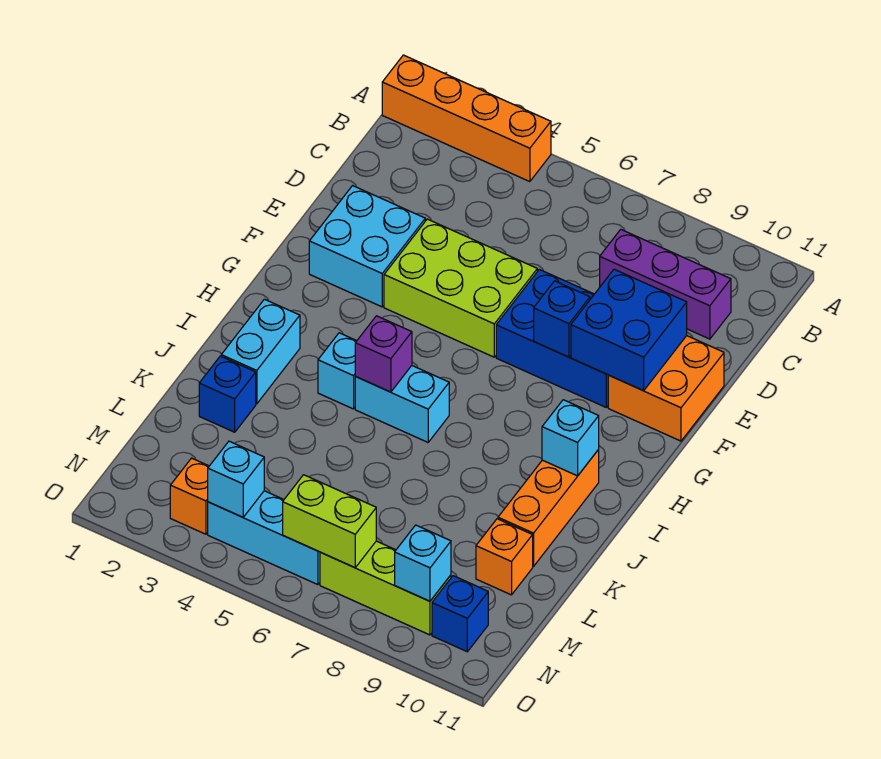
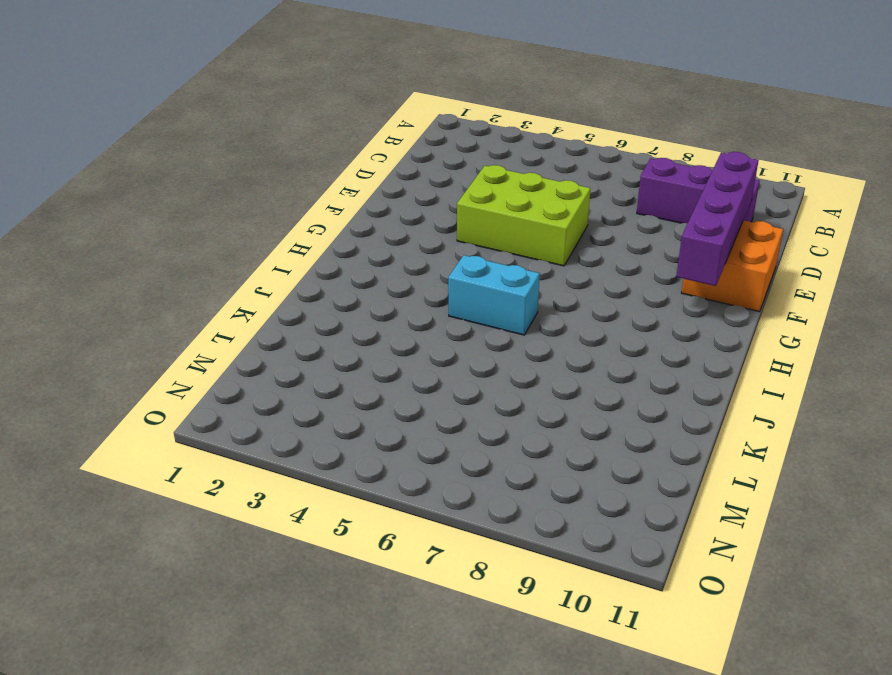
purple brick D10:G10 level 2 -> blue brick E9:F10 level 2
none -> orange brick A1:A4 level 1
none -> cyan brick E2:F3 level 1
none -> blue brick E7:F9 level 1

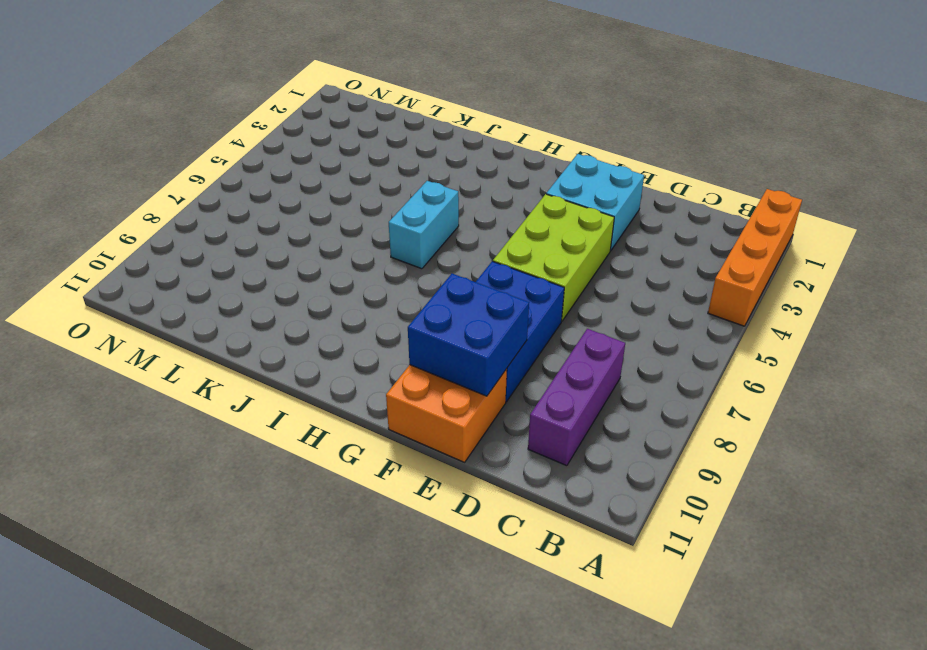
none -> cyan brick I2:J2 level 1
none -> cyan brick I4 level 1
none -> orange brick I10:K10 level 1

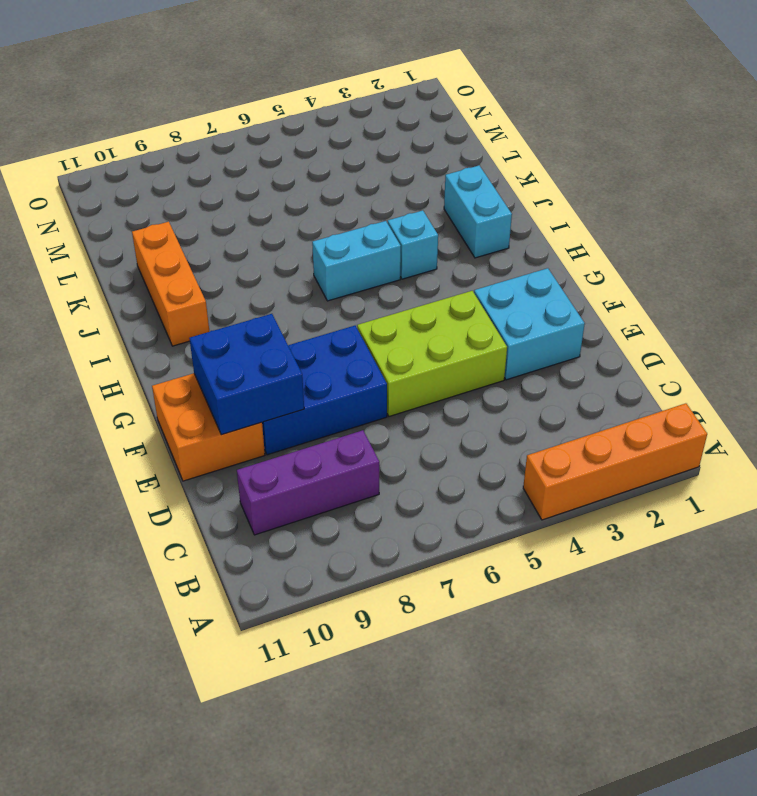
none -> blue brick K2 level 1
none -> orange brick L10 level 1
none -> orange brick N3 level 1

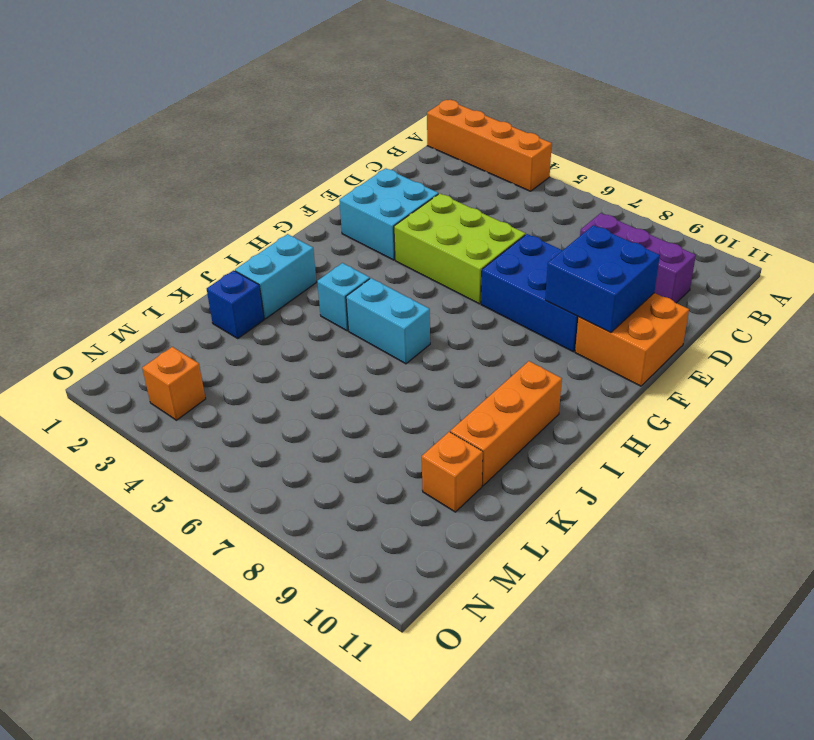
none -> cyan brick N4:N6 level 1
none -> lime brick N7:N9 level 1
none -> blue brick N10 level 1

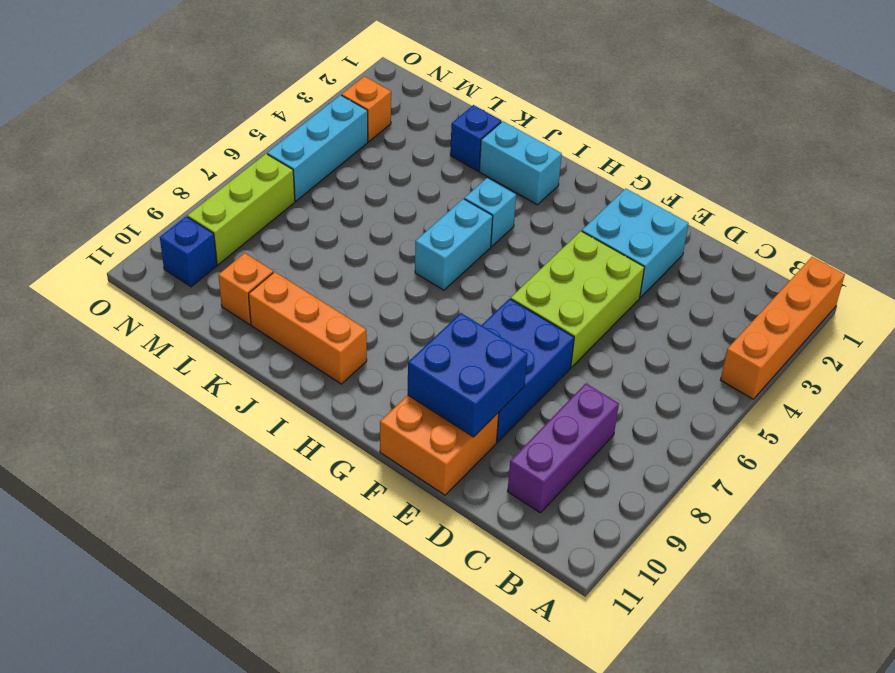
none -> blue brick F8 level 2
none -> purple brick I5 level 2
none -> cyan brick I10 level 2

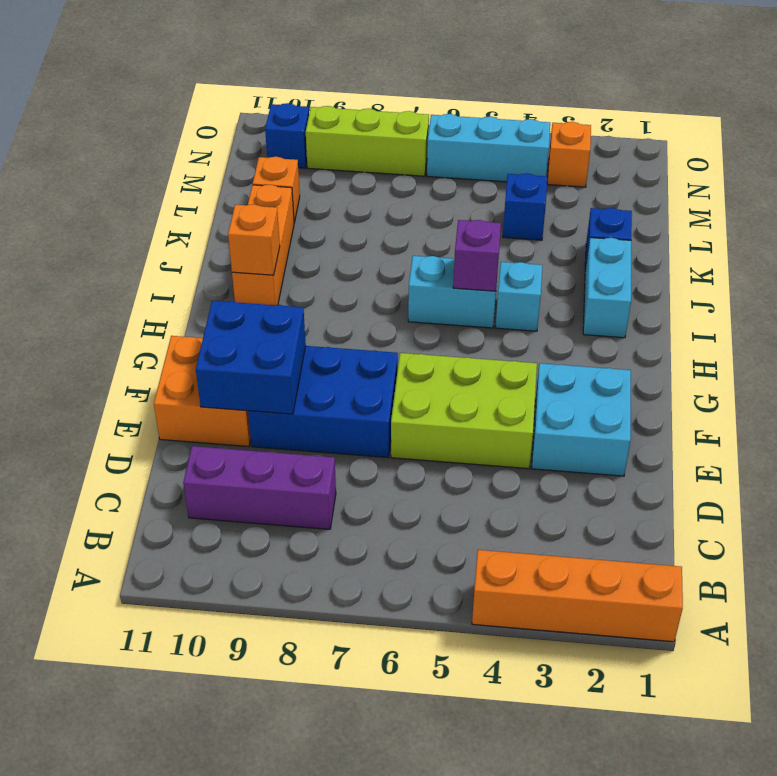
orange brick I10 level 2 -> cyan brick I10 level 2
blue brick L4 level 1 -> blue brick F8 level 2
none -> cyan brick N4 level 2
none -> lime brick N6:N7 level 2
none -> cyan brick N9 level 2

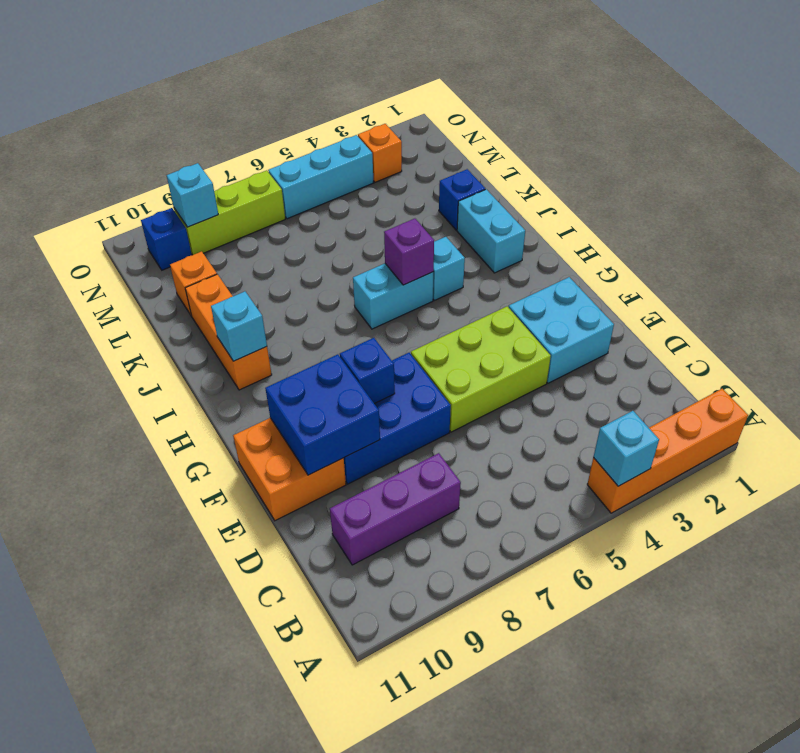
cyan brick A4 level 2 -> cyan brick N4 level 2
none -> lime brick N6:N7 level 2

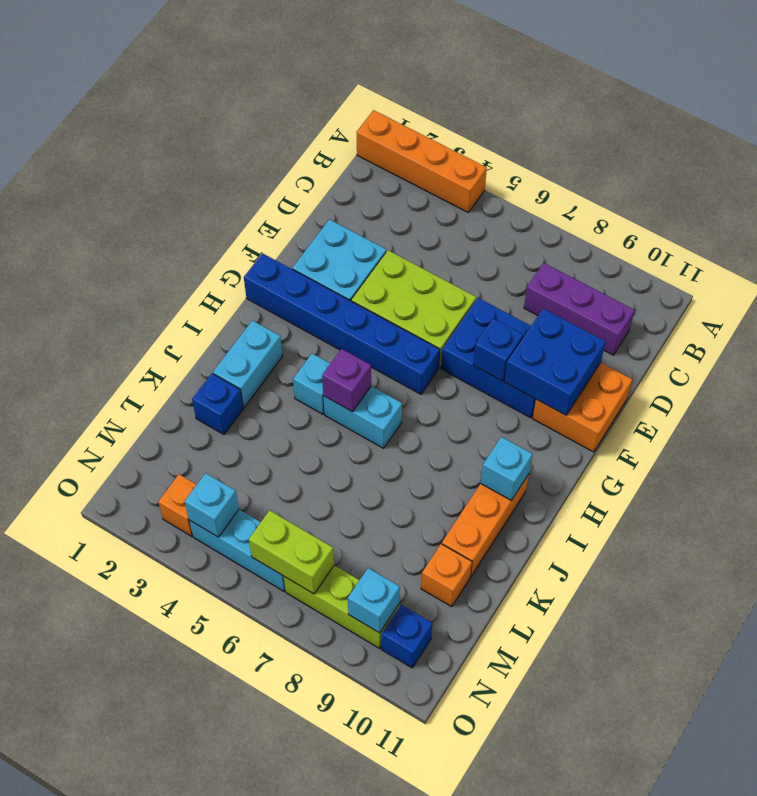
blue brick G1:G6 level 1 -> none

